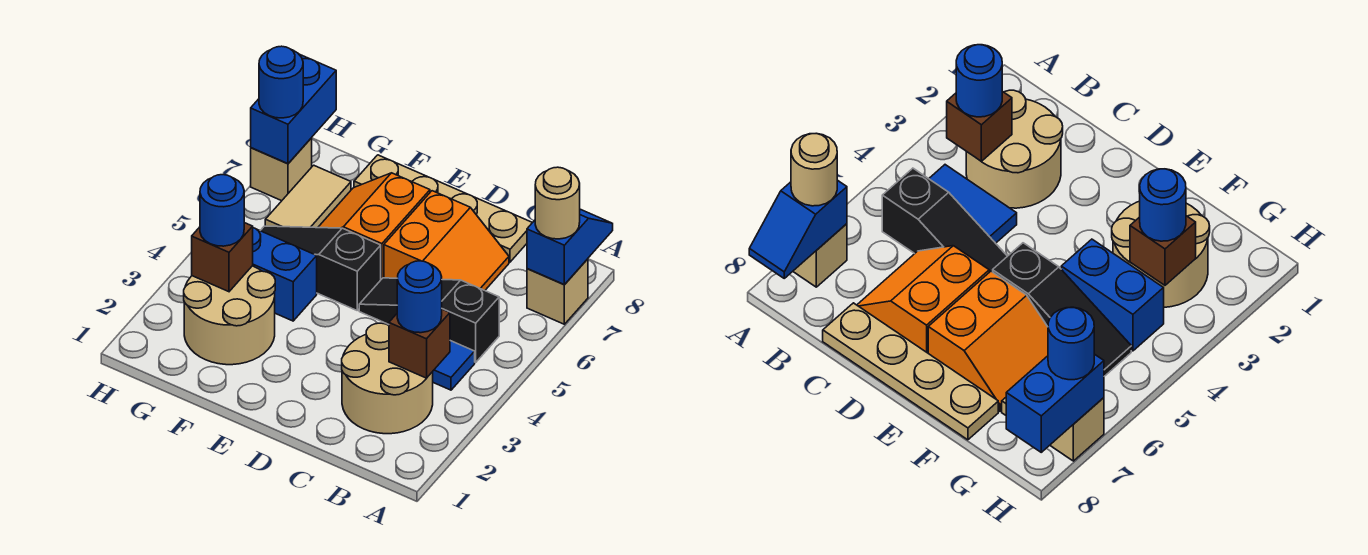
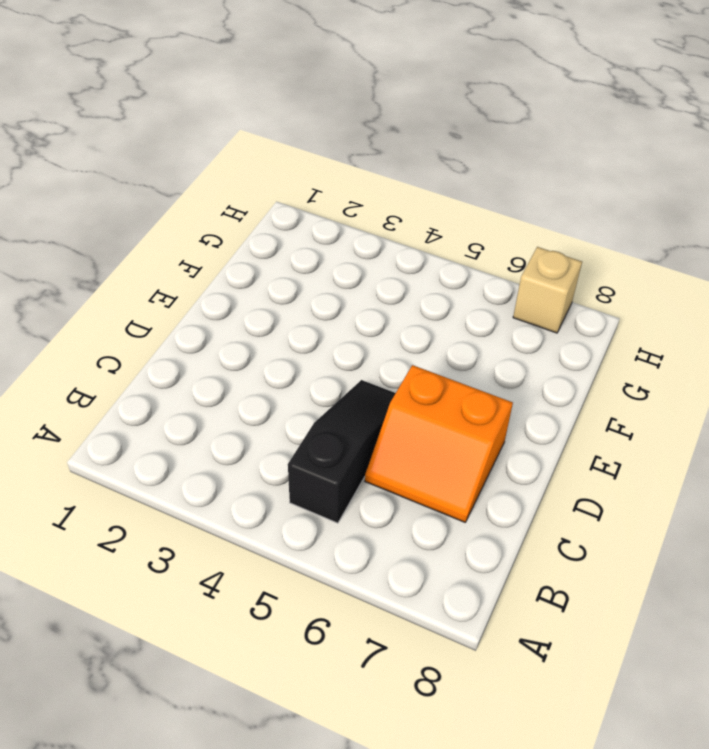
none -> tan brick A7 level 1
none -> tan round brick B2:C3 level 1
none -> blue tile B4:C4 level 1

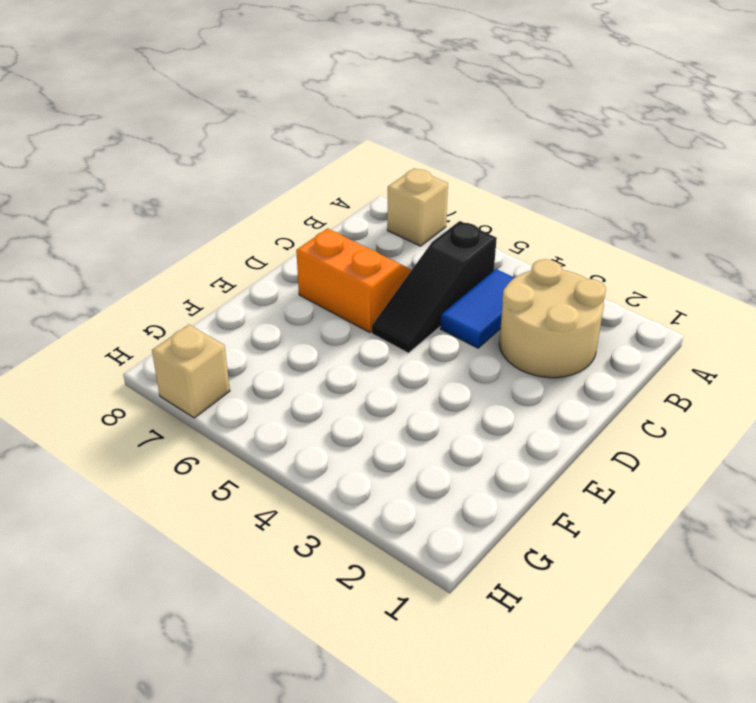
none -> tan plate C8:F8 level 1
none -> black slope E5:G5 level 1 top E
none -> orange slope E6:F7 level 1 top E

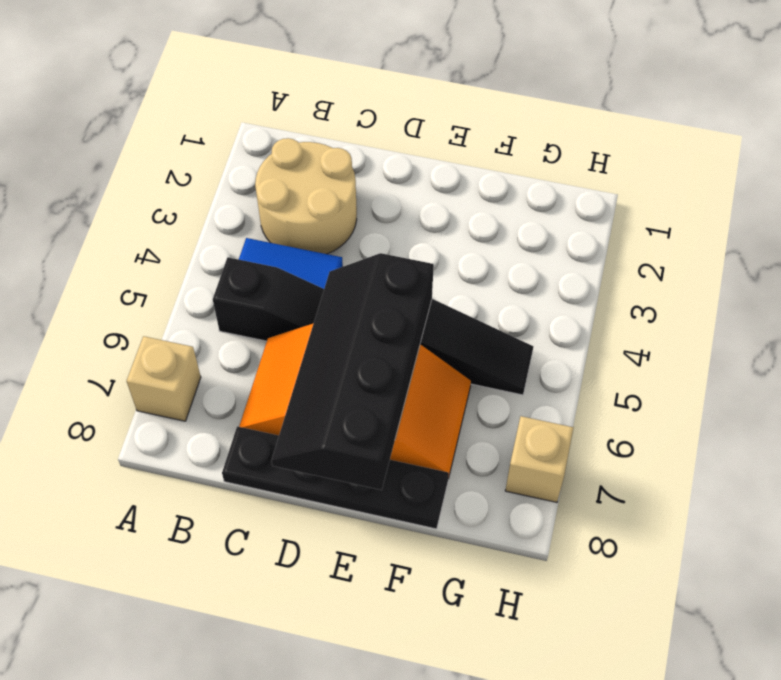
black plate C8:F8 level 1 -> tan plate C8:F8 level 1
black slope D5:E8 level 2 top E -> none
none -> tan round brick F2:G3 level 1
none -> blue brick F4:G4 level 1
none -> tan tile G6:G7 level 1

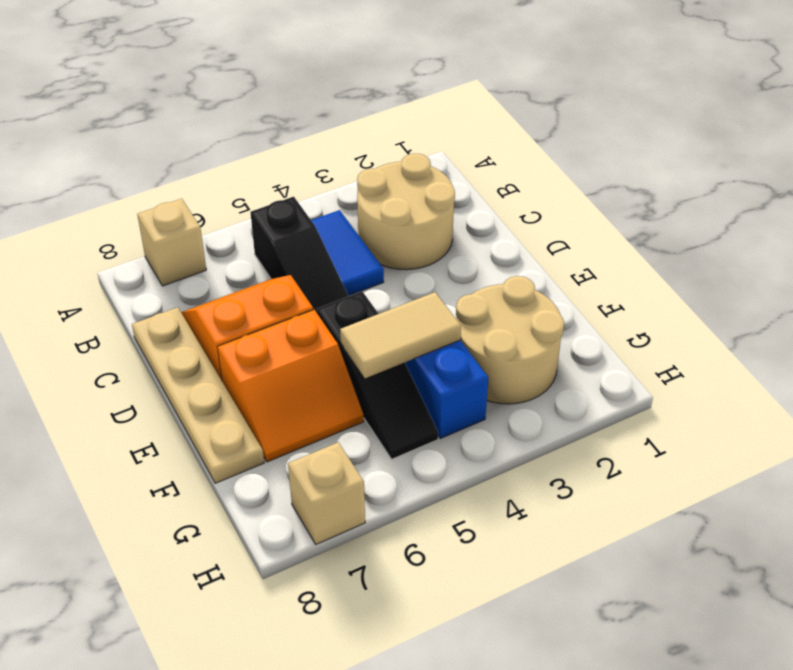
tan tile F4:F5 level 2 -> tan tile G6:G7 level 1
none -> blue slope A7:A8 level 2 top 7
none -> brown brick B3 level 2
none -> brown brick G3 level 2

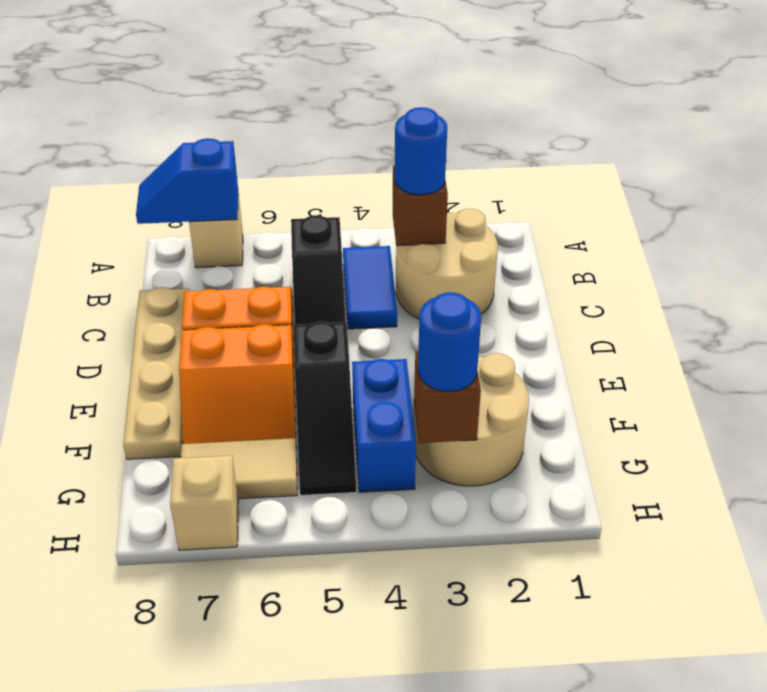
none -> blue brick H7:H8 level 2
none -> tan round brick A7 level 3
none -> blue round brick H7 level 3

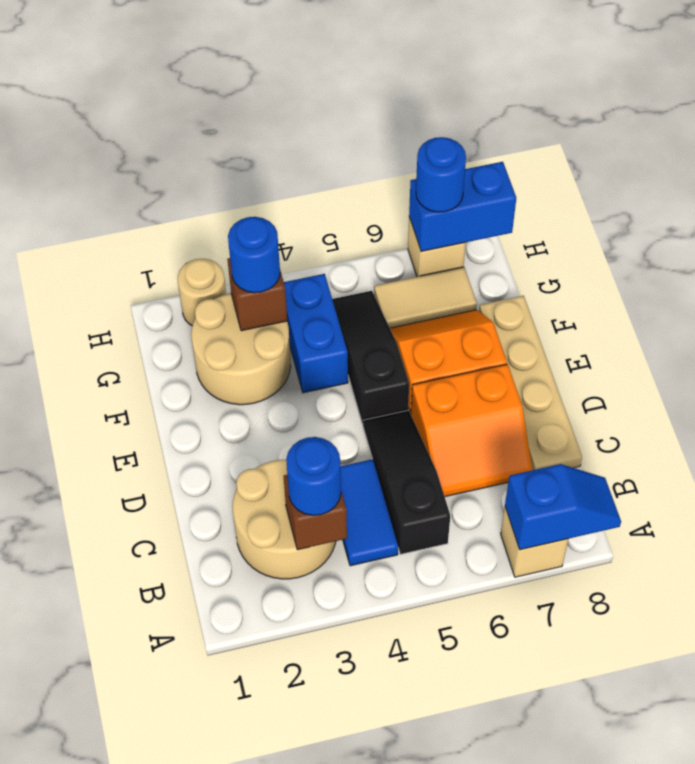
tan round brick H2 level 1 -> tan round brick A7 level 3

